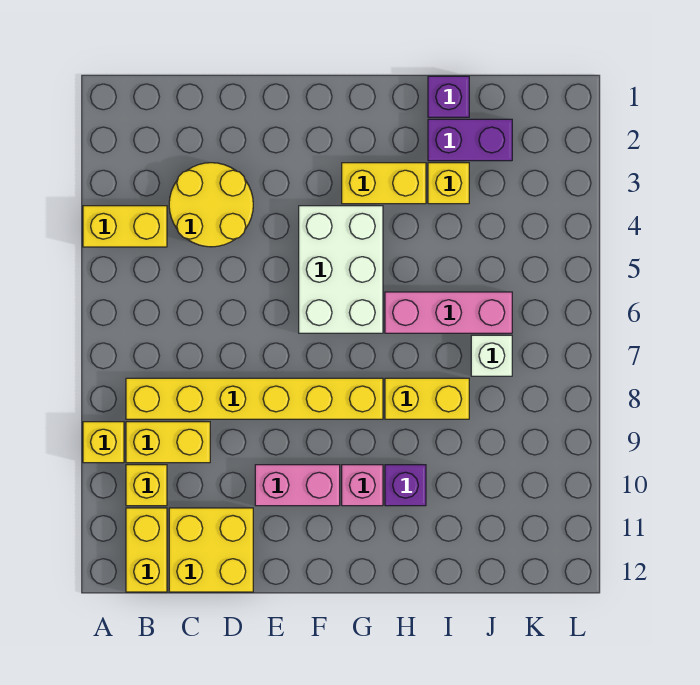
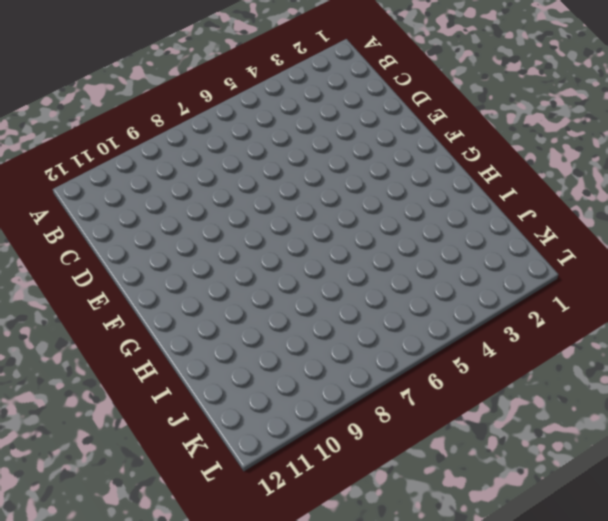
none -> yellow brick A4:B4 level 1
none -> yellow brick A9 level 1
none -> yellow brick B8:G8 level 1

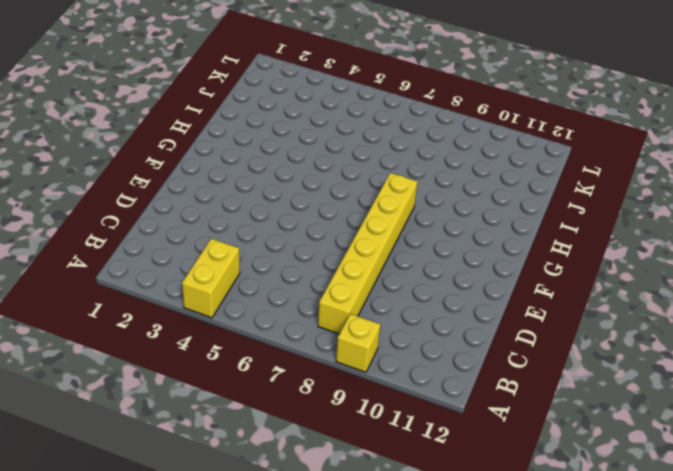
none -> yellow brick B9:C9 level 1
none -> yellow brick B10 level 1
none -> yellow brick B11:B12 level 1

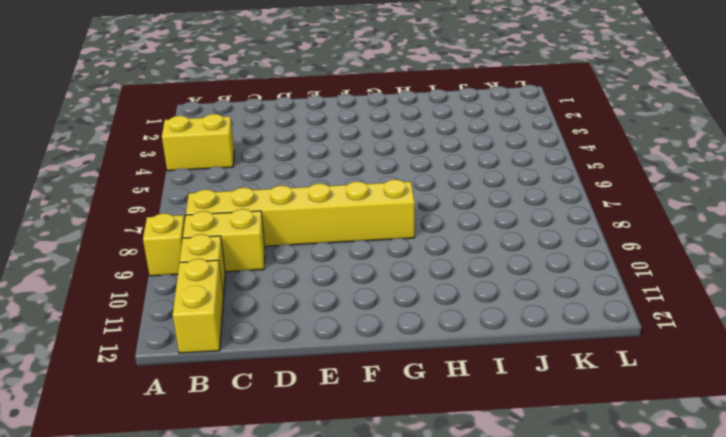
none -> yellow round brick C3:D4 level 1
none -> yellow brick C11:D12 level 1
none -> pink brick E10:F10 level 1

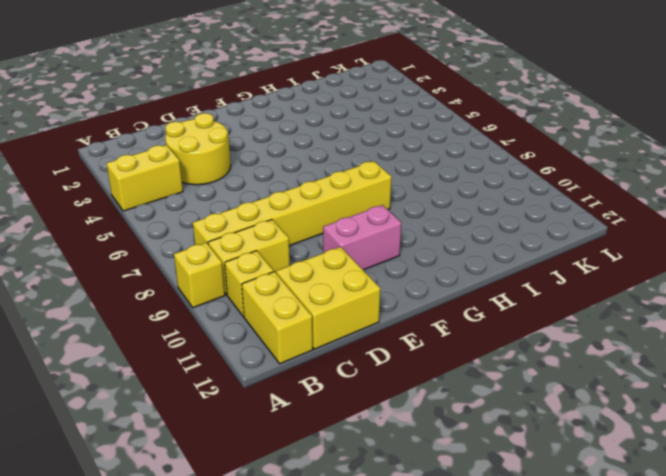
none -> white brick F4:G6 level 1
none -> yellow brick G3:H3 level 1
none -> pink brick G10 level 1

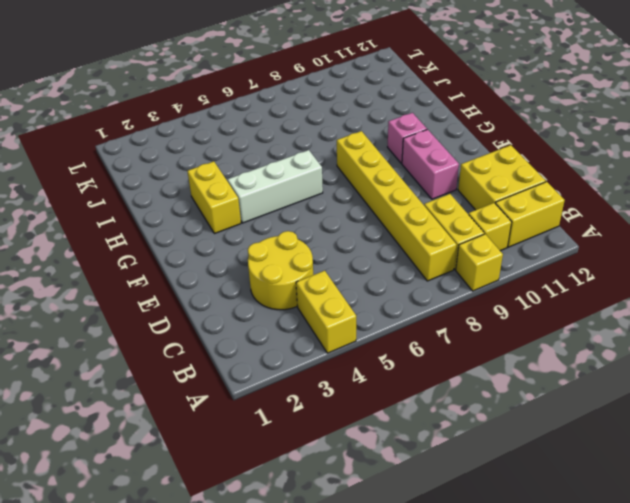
white brick G4:G6 level 1 -> white brick F4:G6 level 1
none -> pink brick H6:J6 level 1
none -> yellow brick H8:I8 level 1
none -> purple brick H10 level 1

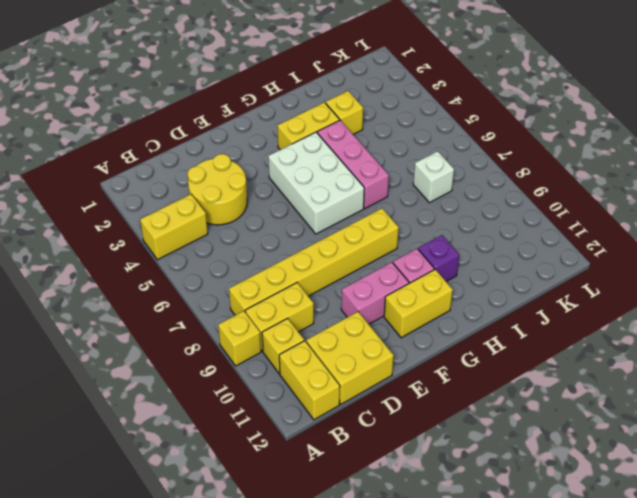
yellow brick F11:G11 level 1 -> yellow brick H8:I8 level 1
pink brick H4:H6 level 1 -> pink brick H6:J6 level 1
none -> purple brick I1 level 1
none -> purple brick I2:J2 level 1

